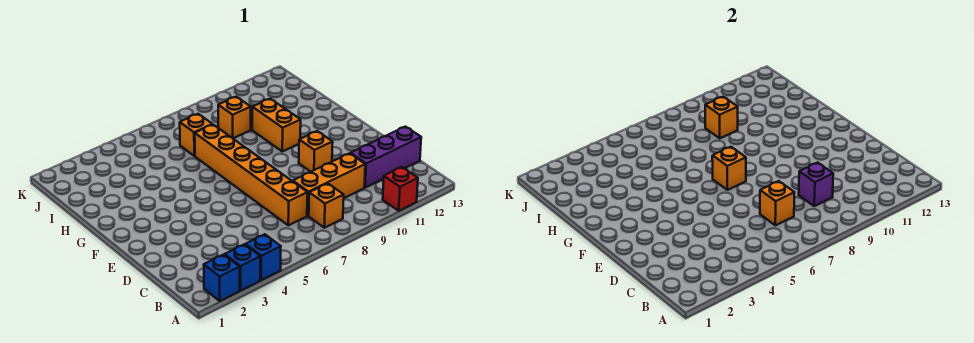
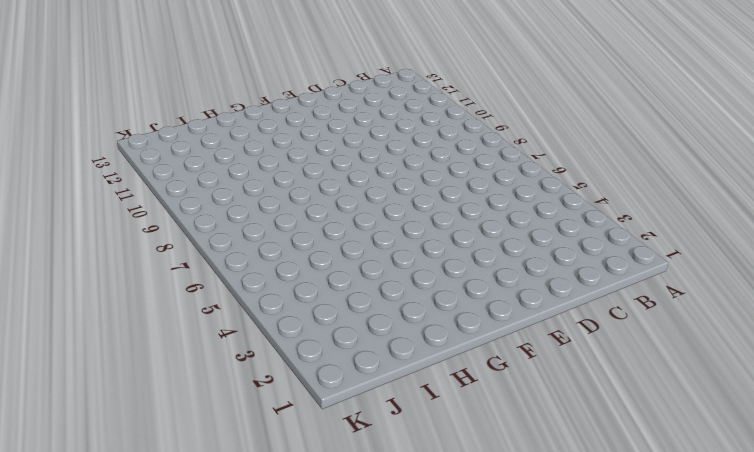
none -> blue brick A2 level 1
none -> blue brick A3 level 1
none -> blue brick A4 level 1

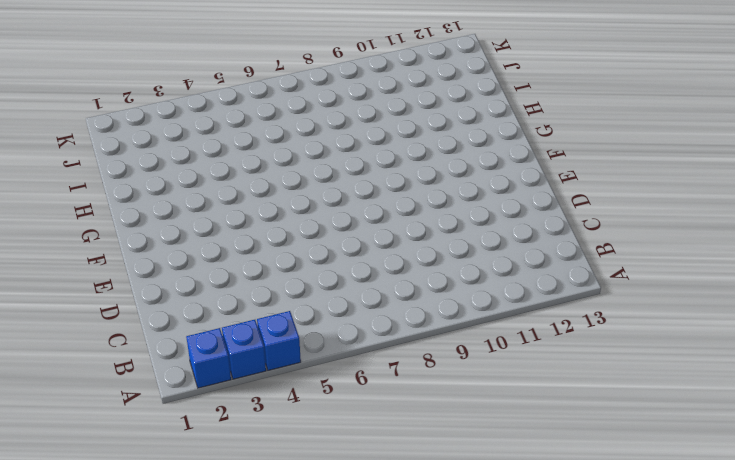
none -> red brick A11 level 1
none -> orange brick B8 level 1
none -> orange brick C7:H7 level 1

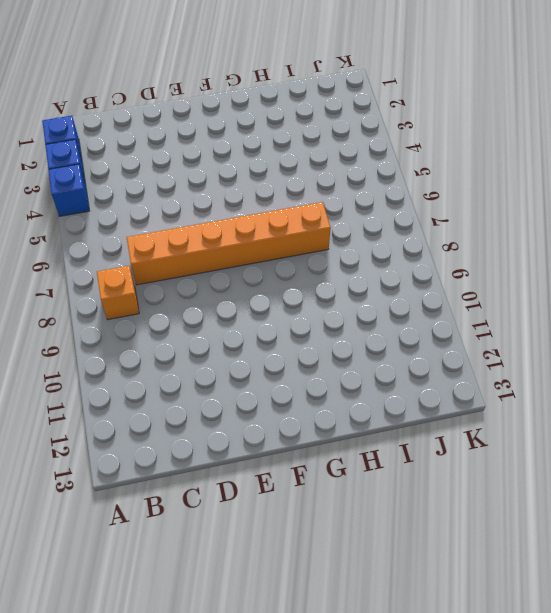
none -> red brick A11 level 1
none -> orange brick C8:C10 level 1
none -> purple brick C11:C13 level 1

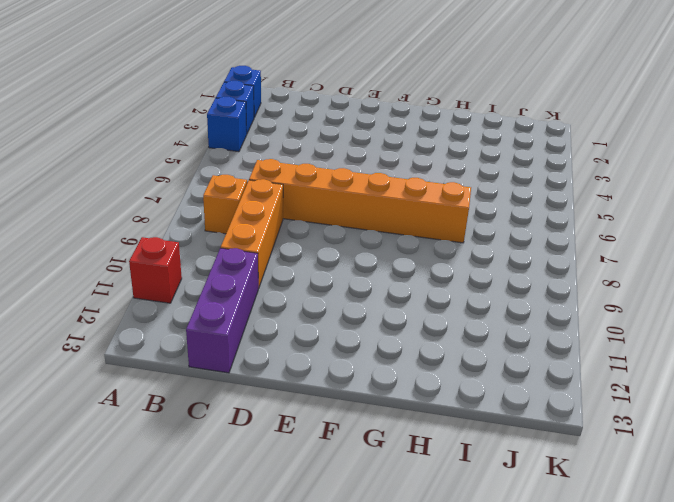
none -> orange brick E10 level 1
none -> orange brick G10:H10 level 1
none -> orange brick I7 level 1

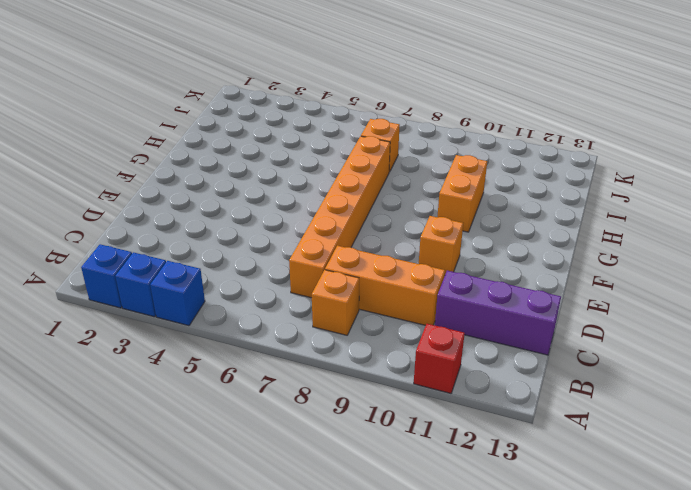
none -> orange brick I9 level 1
none -> orange brick C7 level 2
none -> purple brick C9 level 2

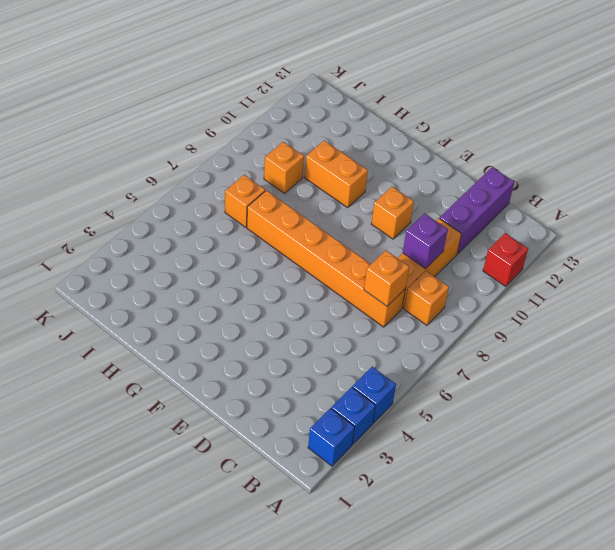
none -> orange brick F7 level 2
none -> orange brick I9 level 2

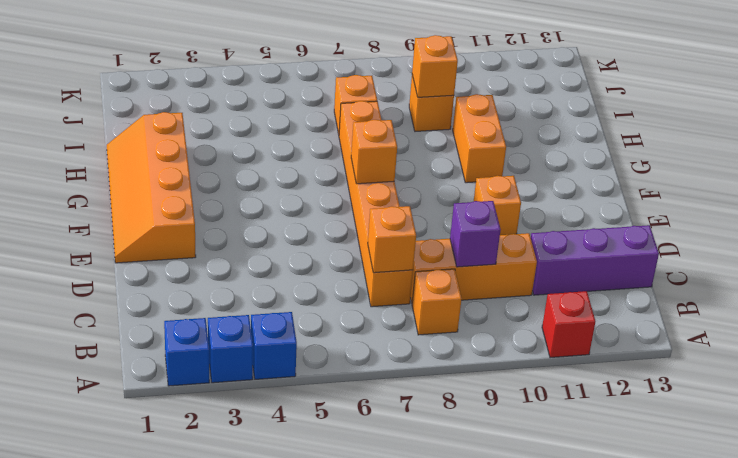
orange slope E1:H2 level 1 top 2 -> none

